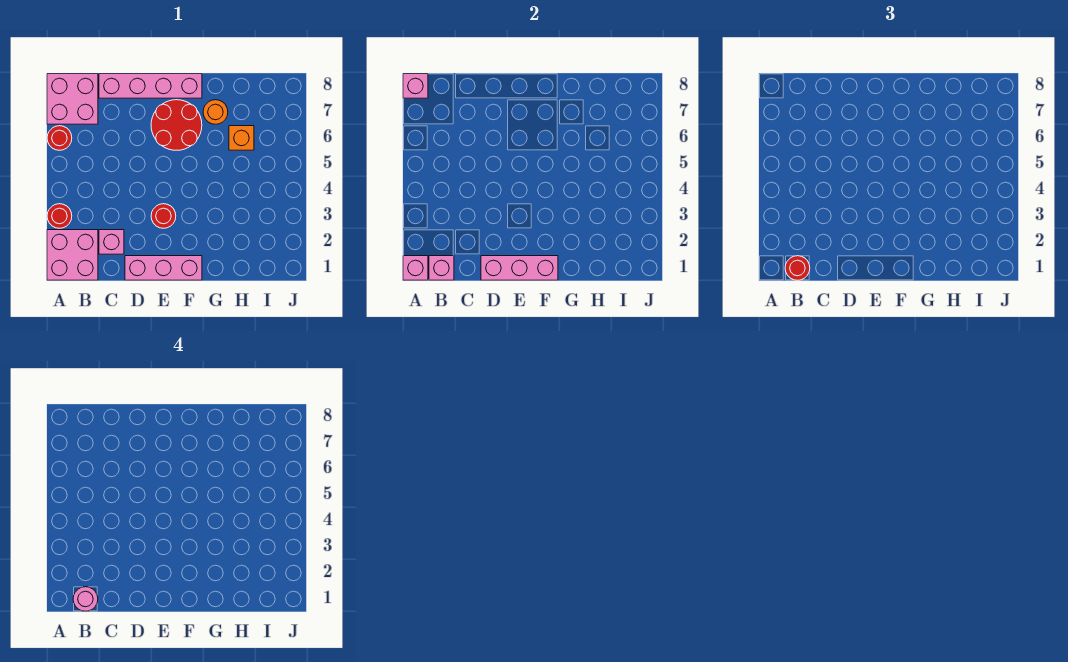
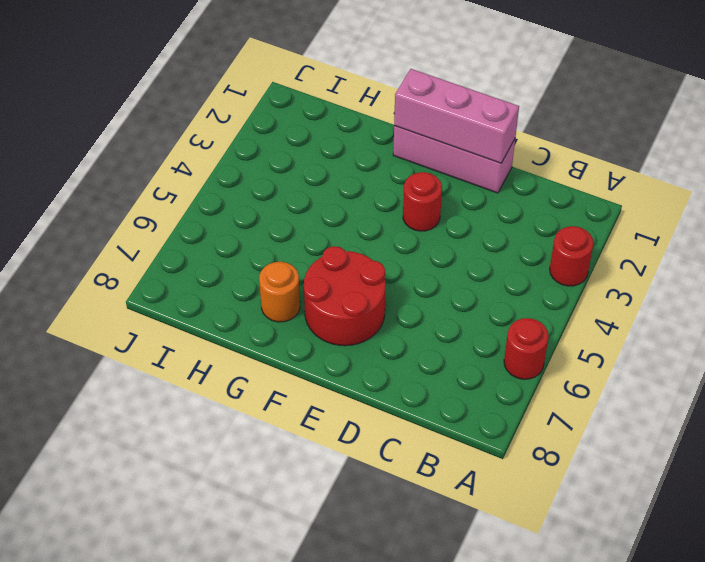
none -> pink brick A1:B2 level 1
none -> pink brick A7:B8 level 1
none -> pink brick C2 level 1

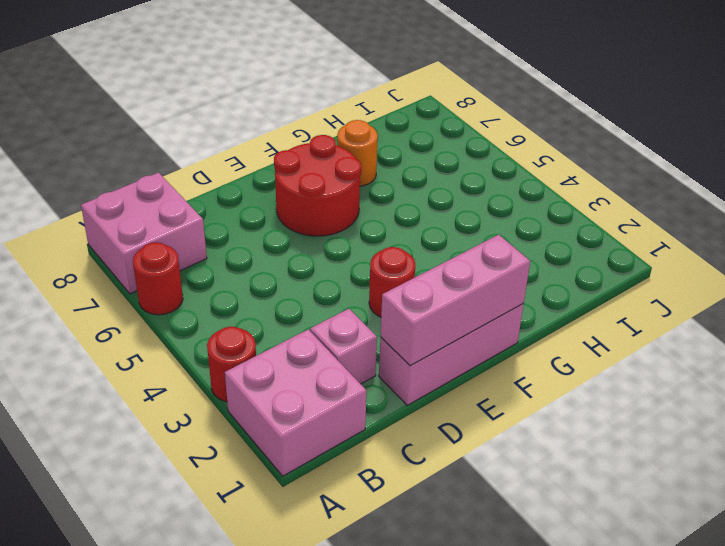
none -> pink brick C8:F8 level 1
none -> orange brick H6 level 1
none -> pink brick A1 level 2

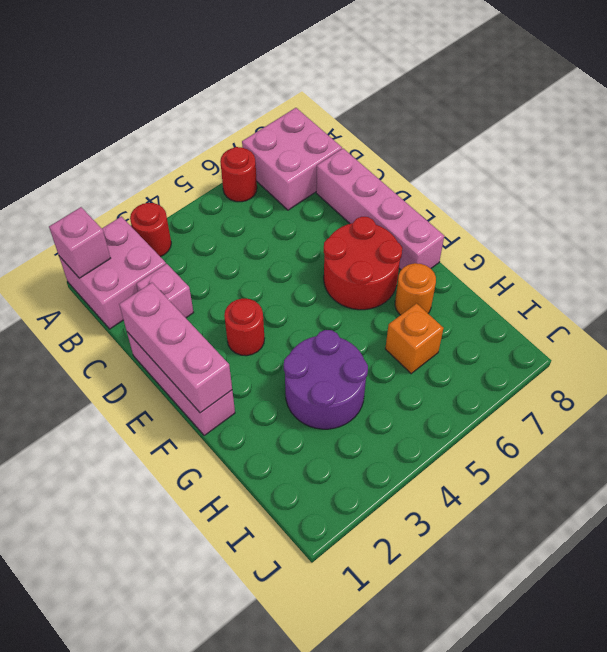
purple round brick G3:H4 level 1 -> none
none -> pink brick A8 level 2
none -> pink brick B1 level 2
none -> red round brick B1 level 3

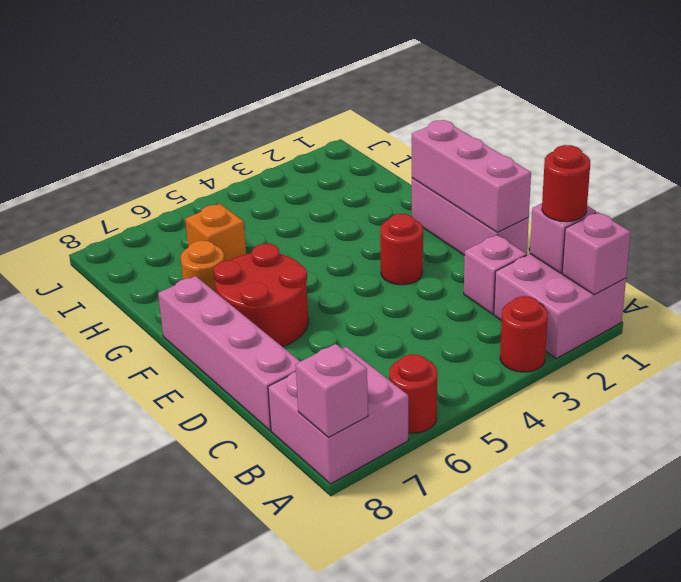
none -> pink round brick B1 level 4

